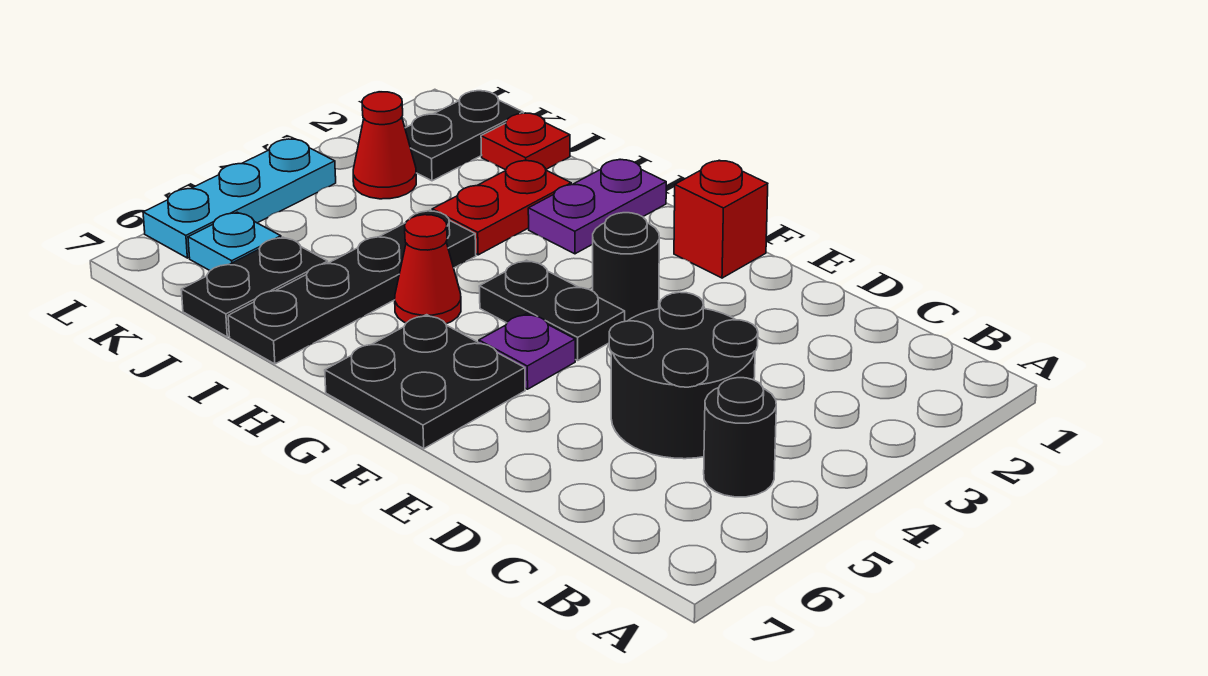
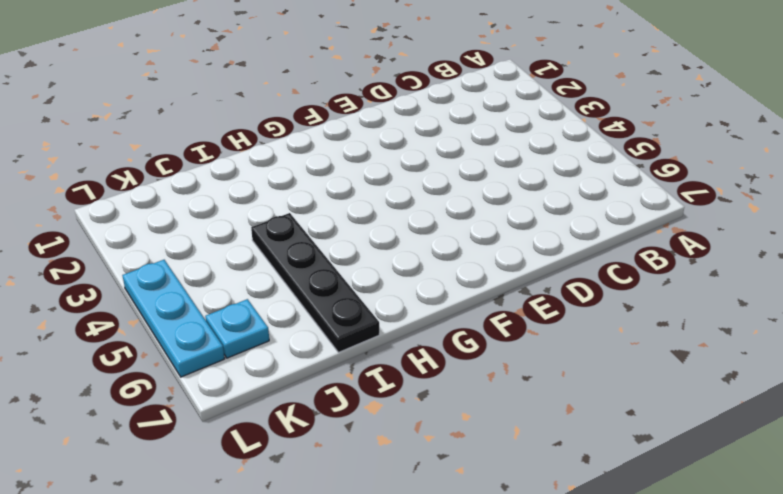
none -> black round brick B5 level 1
none -> black round brick C4:D5 level 1
none -> red brick F1 level 1

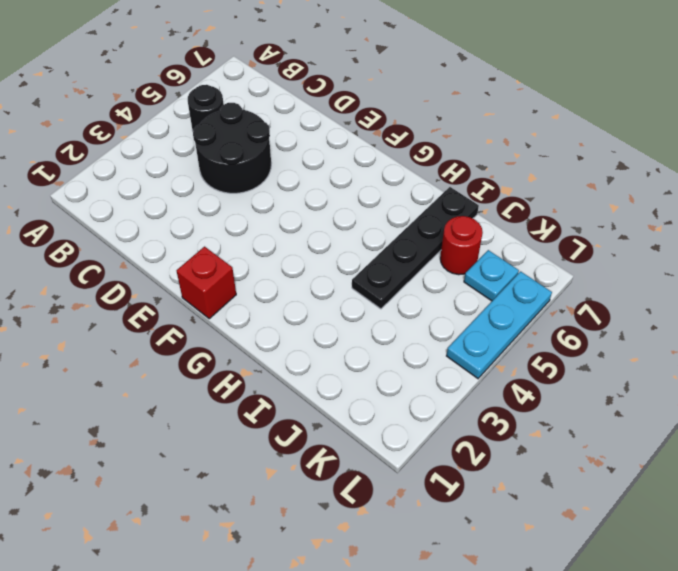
red round brick J6 level 1 -> black plate J6:J7 level 1
none -> black round brick F3 level 1
none -> black plate F4:G4 level 1
none -> purple plate F5 level 1

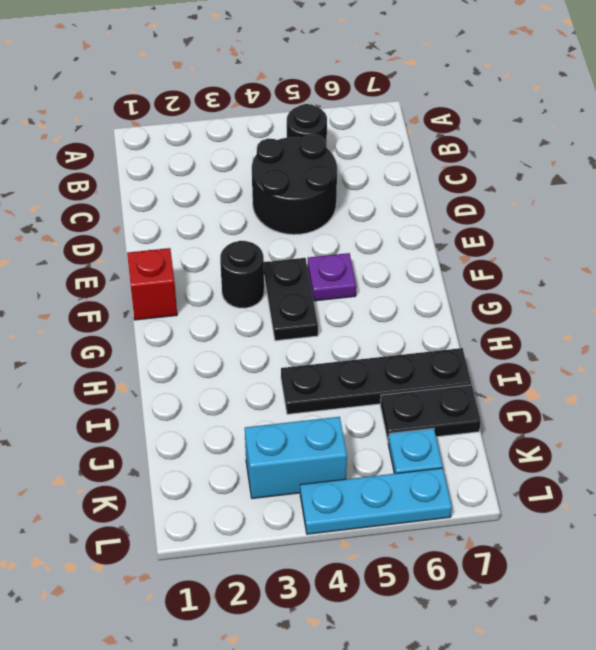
cyan brick K3:K4 level 1 -> red cone K3 level 1
none -> black plate F6:G7 level 1
none -> purple plate H1:H2 level 1
none -> red cone H5 level 1

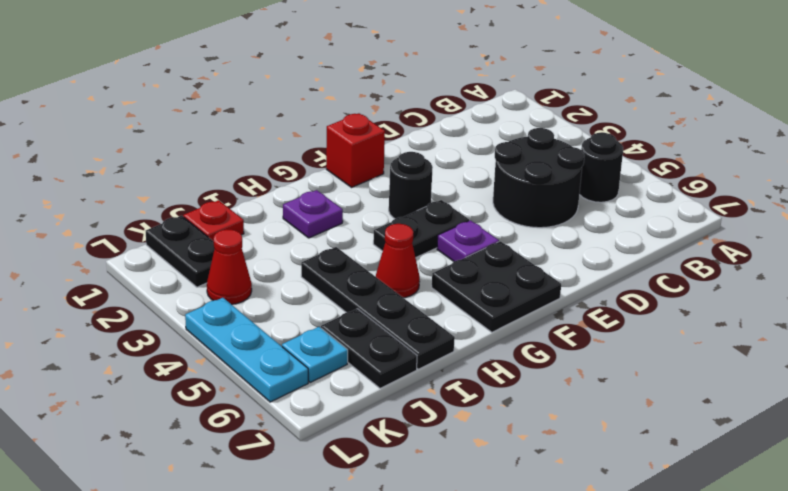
purple plate H2 level 1 -> purple plate H1:H2 level 1
none -> red plate I2:I3 level 1

